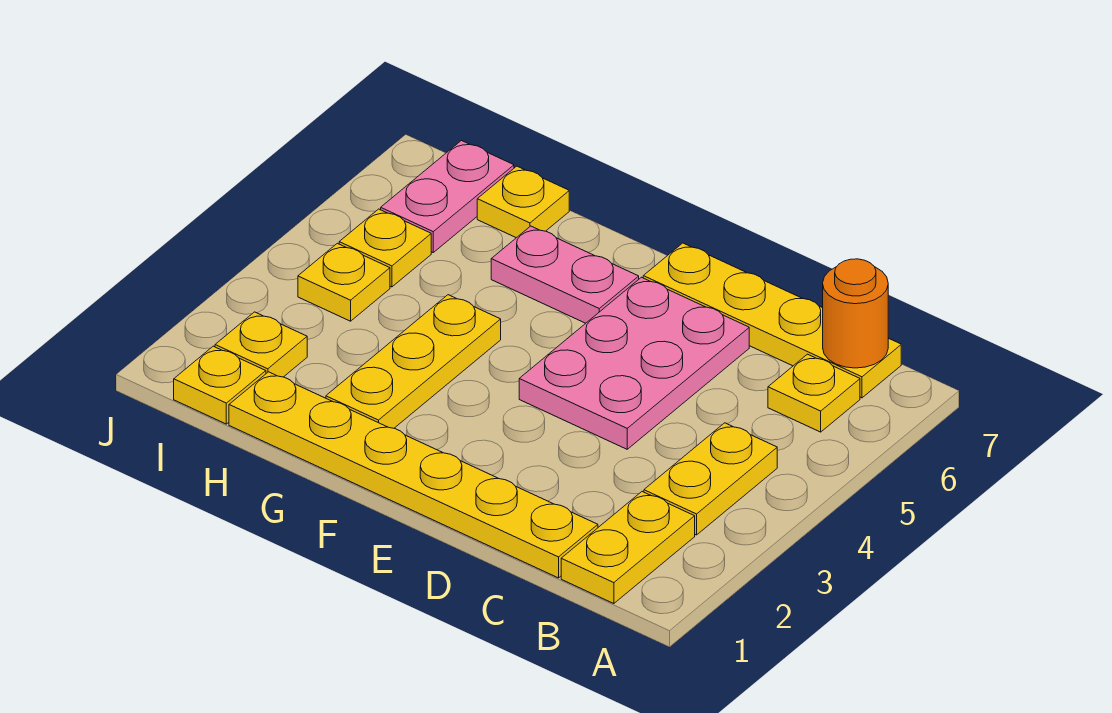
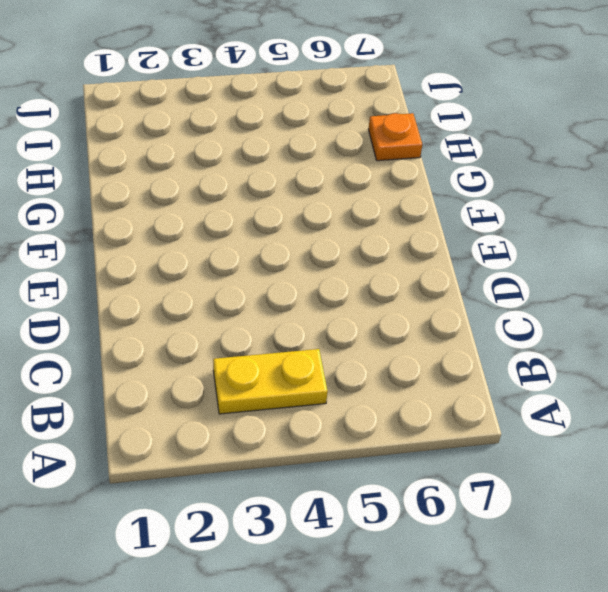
orange plate H7 level 1 -> yellow plate H7 level 1
none -> yellow plate B1:B2 level 1
none -> yellow plate B6 level 1
none -> yellow plate B7:E7 level 1

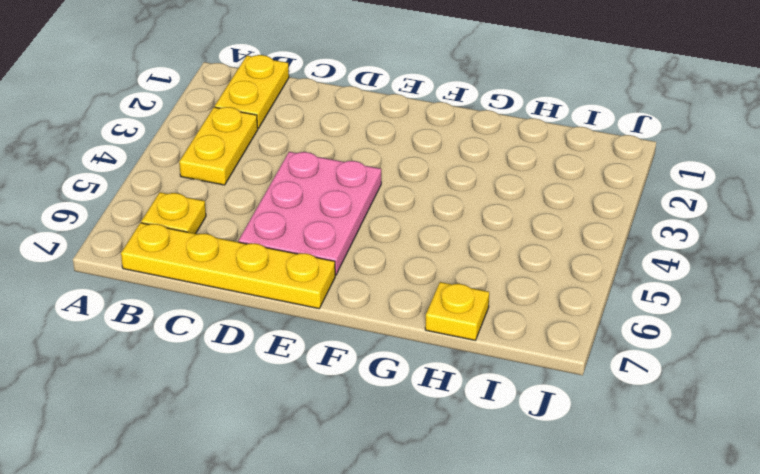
none -> yellow plate C1:H1 level 1
none -> pink plate F6:G6 level 1
none -> yellow plate G2:G4 level 1

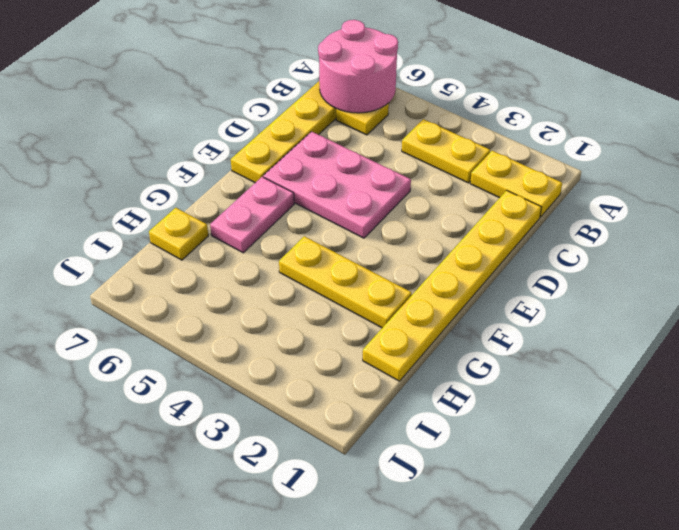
pink round brick A6:B7 level 2 -> orange round brick B7 level 2
none -> yellow plate I1 level 1
none -> yellow plate I2 level 1
none -> yellow plate I4 level 1

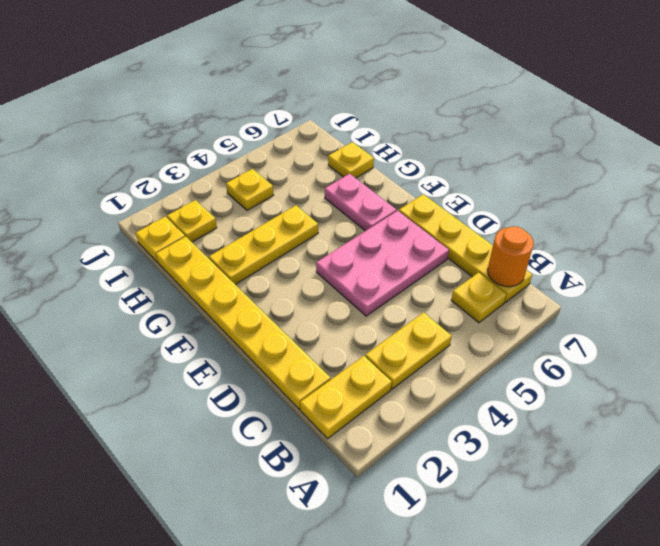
none -> yellow plate I5 level 1
none -> pink plate I6:I7 level 1

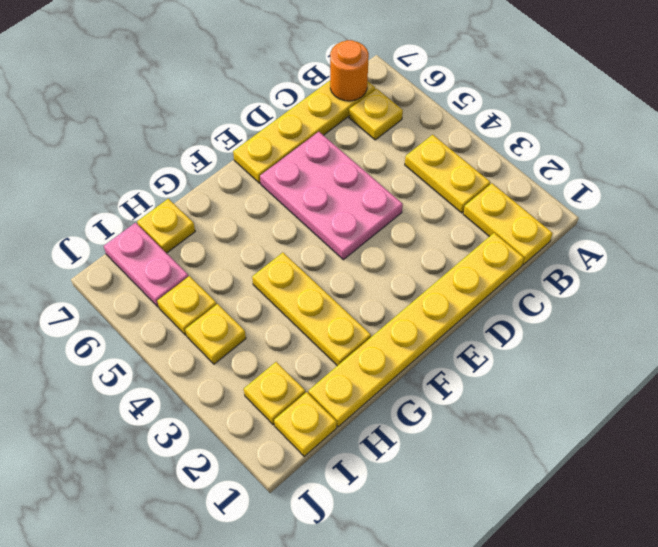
none -> pink plate F6:G6 level 1

